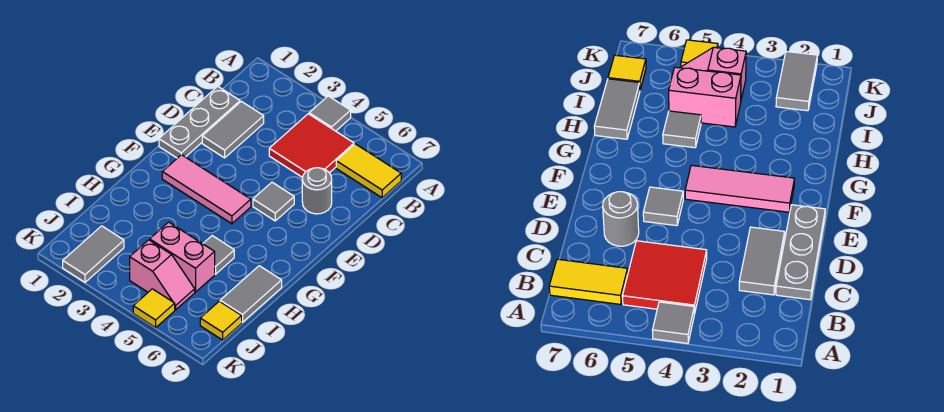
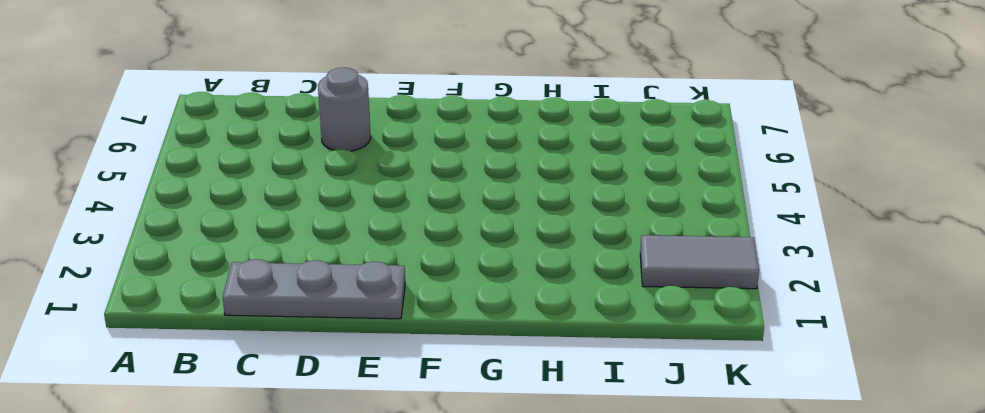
none -> grey tile A4 level 1
none -> red tile B4:C5 level 1
none -> yellow tile B6:B7 level 1

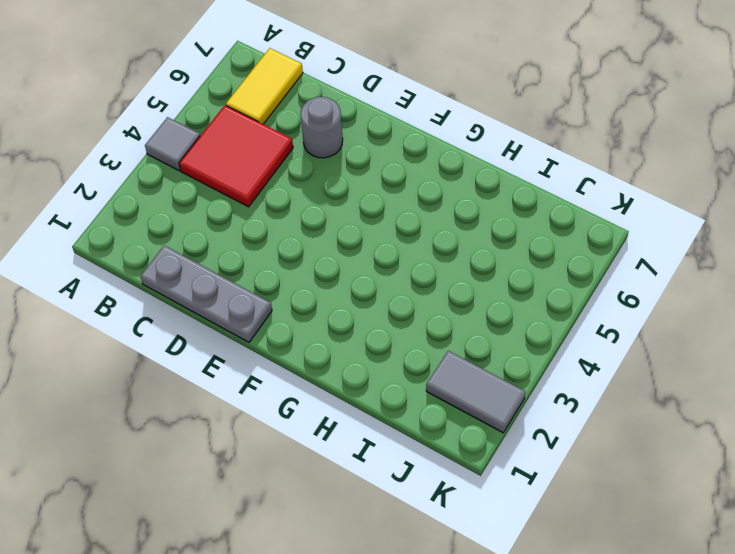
none -> grey tile C2:D2 level 1
none -> grey tile E5 level 1
none -> pink tile F2:F4 level 1

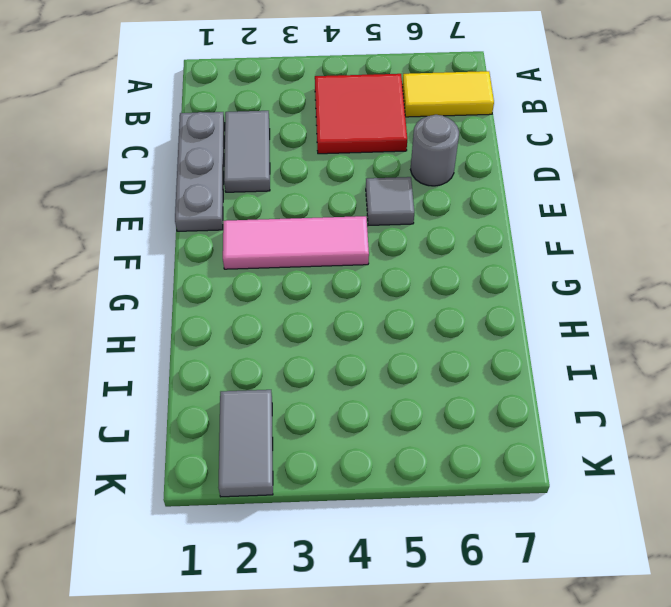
none -> grey tile A4 level 1
none -> grey tile H5 level 1
none -> grey tile H7:I7 level 1

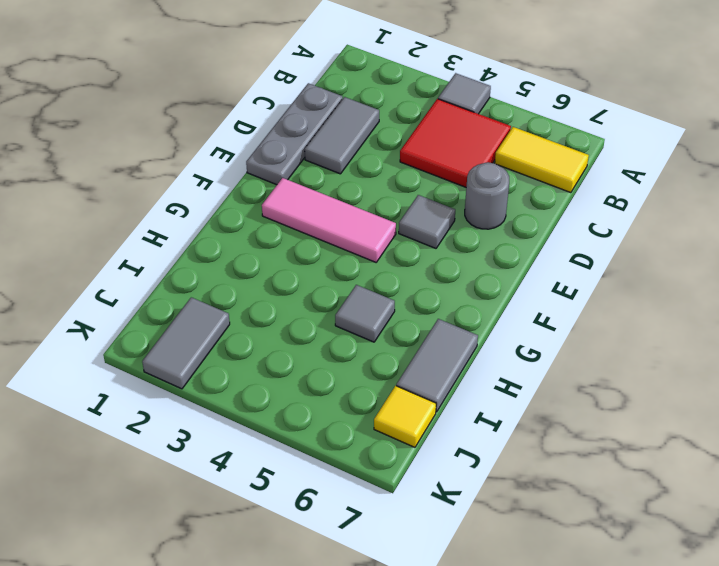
none -> pink brick I4:I5 level 1
none -> pink slope J4:J5 level 1 top 4
none -> yellow tile K5 level 1

